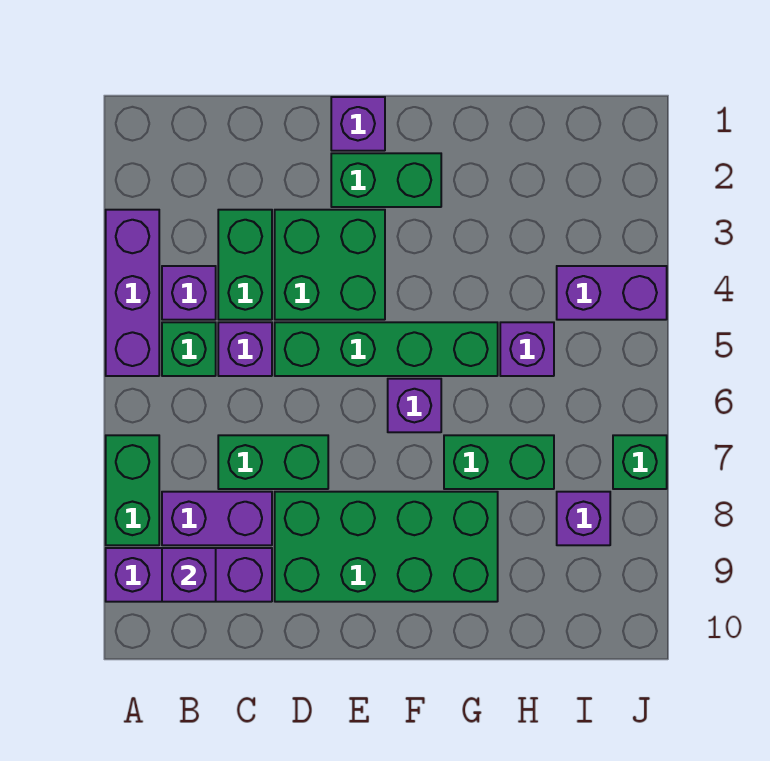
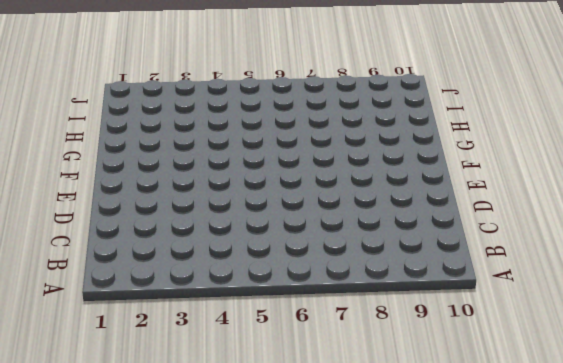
none -> purple brick A3:A5 level 1
none -> green brick A7:A8 level 1
none -> purple brick A9:C9 level 1

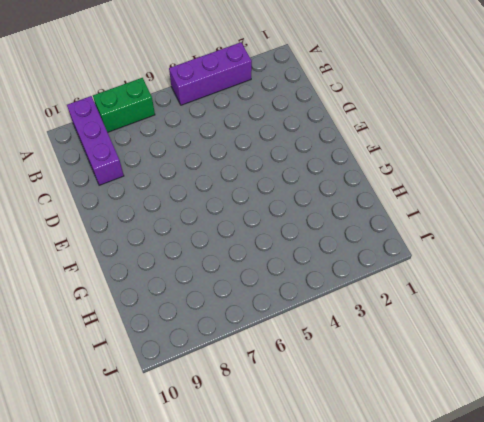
none -> purple brick B4 level 1
none -> green brick B5 level 1
none -> purple brick B8:C8 level 1

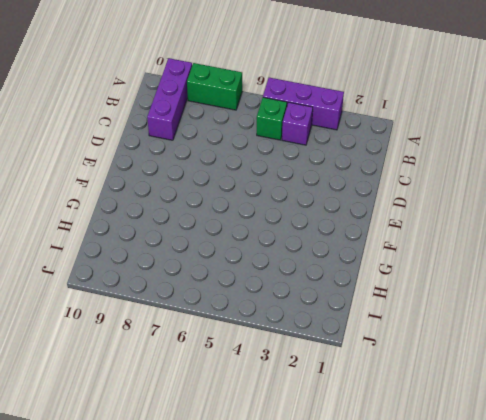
none -> purple brick B8:C8 level 1
none -> green brick C3:C4 level 1
none -> purple brick C5 level 1

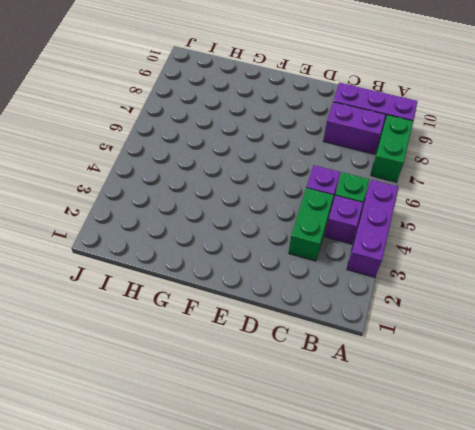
none -> green brick C7:D7 level 1
none -> green brick D3:E4 level 1
none -> green brick D5:G5 level 1

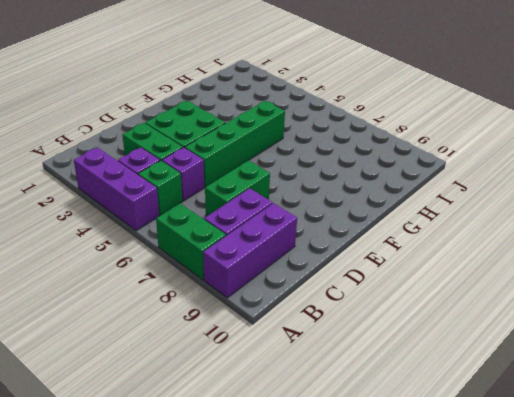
none -> green brick D8:G9 level 1
none -> purple brick E1 level 1
none -> green brick E2:F2 level 1

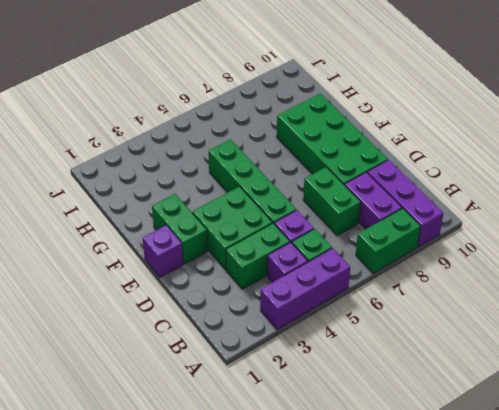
none -> purple brick F6 level 1
none -> green brick G7:H7 level 1
none -> purple brick H5 level 1

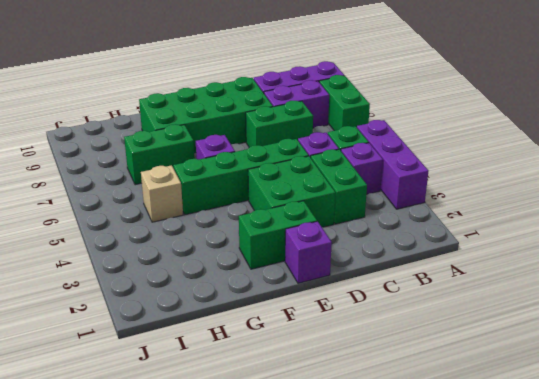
tan brick H5 level 1 -> purple brick H5 level 1
none -> purple brick I4:J4 level 1
none -> purple brick I8 level 1
none -> green brick J7 level 1

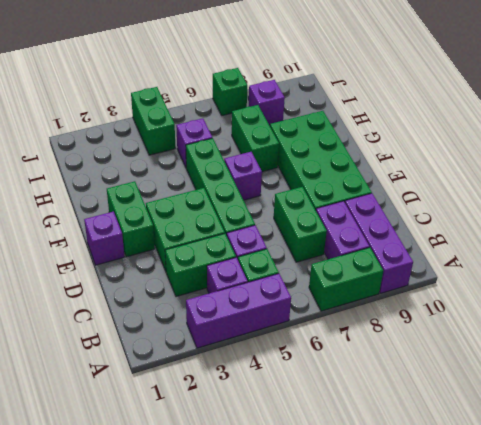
green brick I4:J4 level 1 -> purple brick I4:J4 level 1
none -> purple brick B9 level 2

